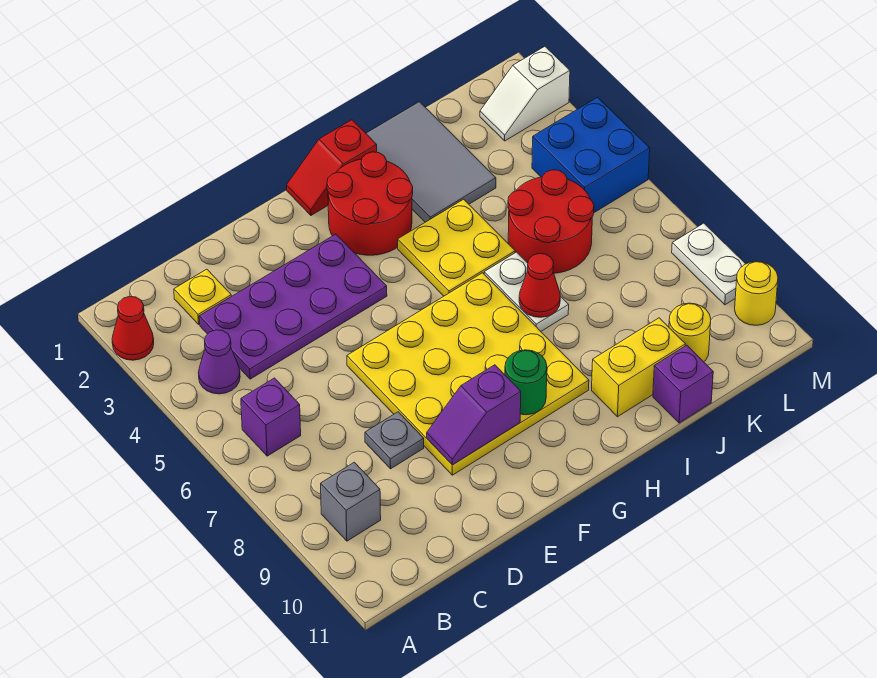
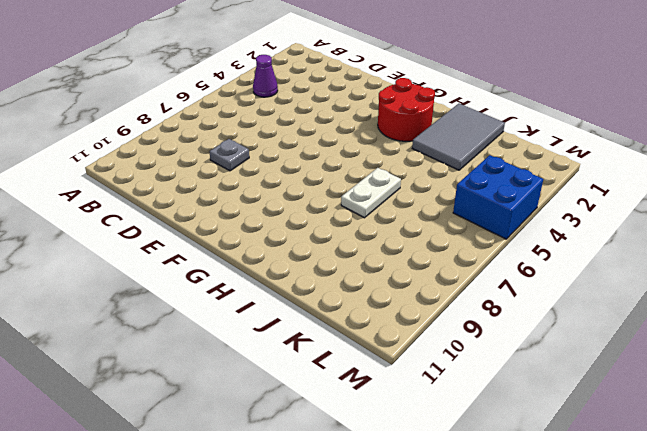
none -> red cone A2 level 1
none -> purple brick B6 level 1
none -> grey brick B9 level 1

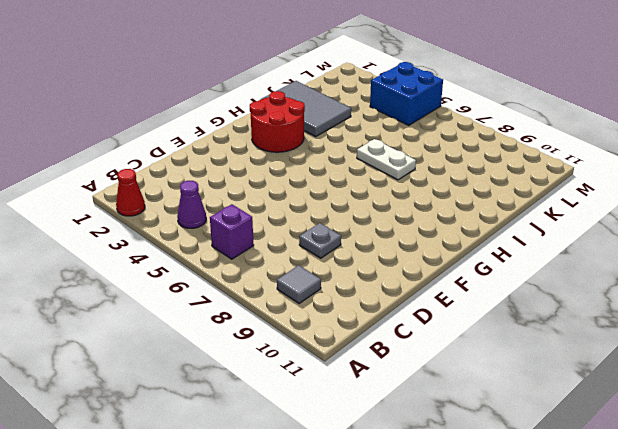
grey tile B9 level 1 -> grey brick B9 level 1
none -> yellow plate C2 level 1
none -> purple plate C3:F4 level 1
none -> yellow plate E6:H9 level 1

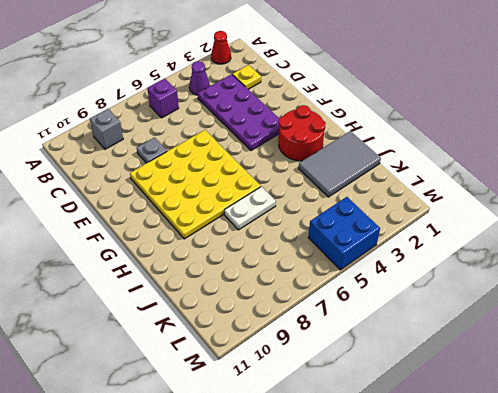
none -> red slope G1:H1 level 1 top H
none -> yellow plate H4:I5 level 1
none -> yellow brick I10:J10 level 1

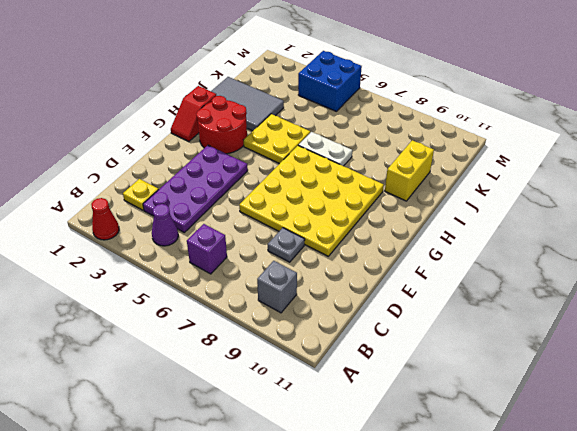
none -> red round brick J5:K6 level 1
none -> purple brick J11 level 1
none -> yellow round brick K10 level 1

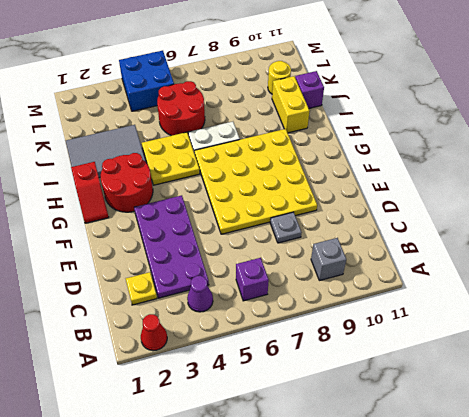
none -> white slope L2:M2 level 1 top M
none -> white plate M8:M9 level 1
none -> yellow round brick M10 level 1

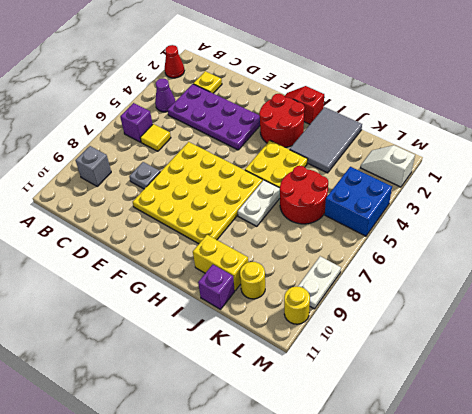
yellow tile C6 level 1 -> none
none -> purple slope E9:F9 level 2 top F
none -> green round brick G9 level 2
none -> red cone I7 level 2

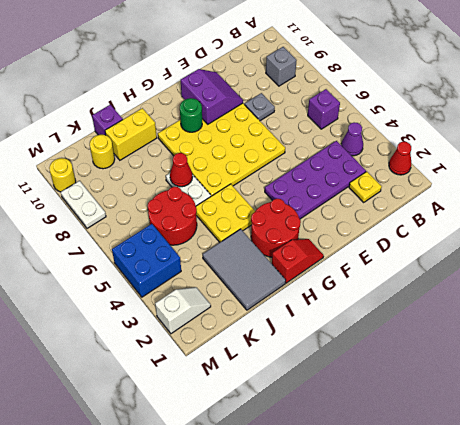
purple slope E9:F10 level 2 top F -> purple slope E9:F9 level 2 top F

